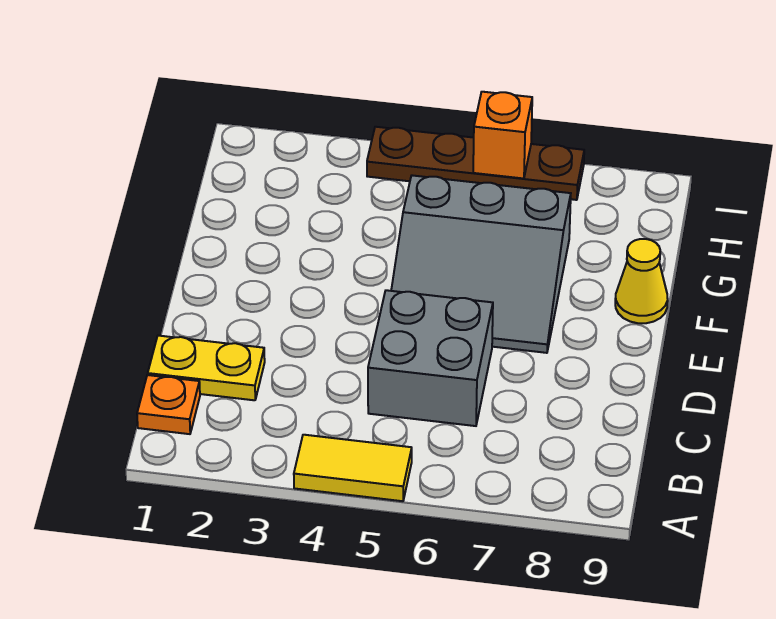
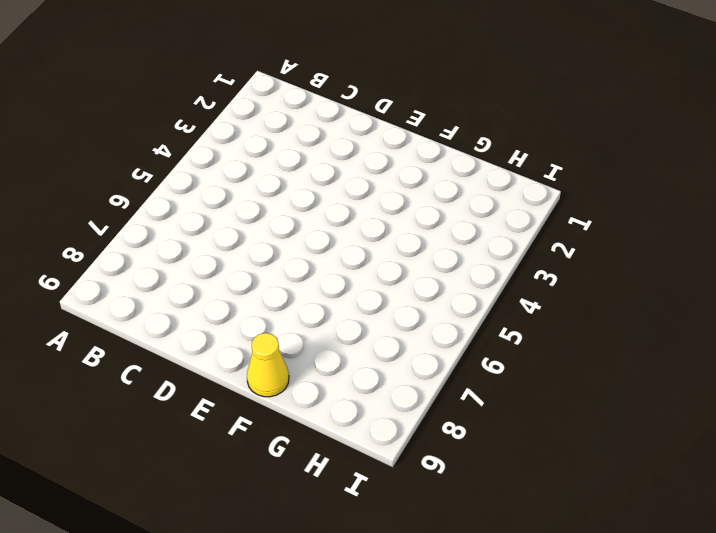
none -> yellow tile A4:A5 level 1
none -> orange plate B1 level 1

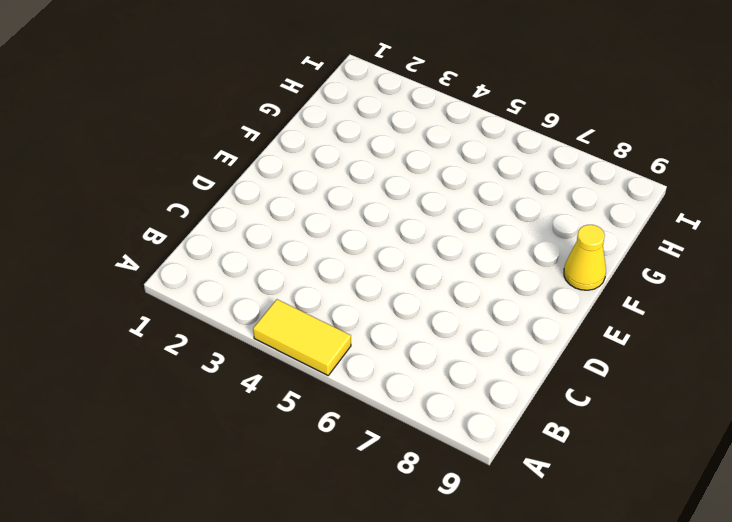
none -> orange plate B1 level 1
none -> yellow plate C1:C2 level 1

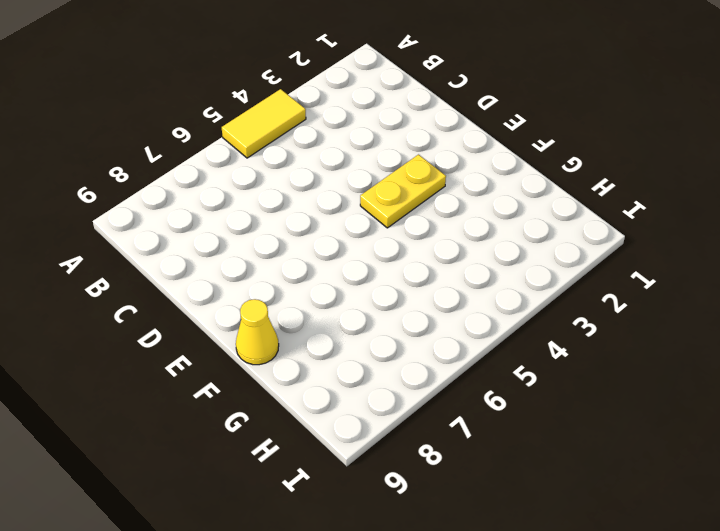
yellow plate E3:E4 level 1 -> yellow plate C1:C2 level 1
none -> orange plate B1 level 1
none -> grey brick C5:D6 level 1

